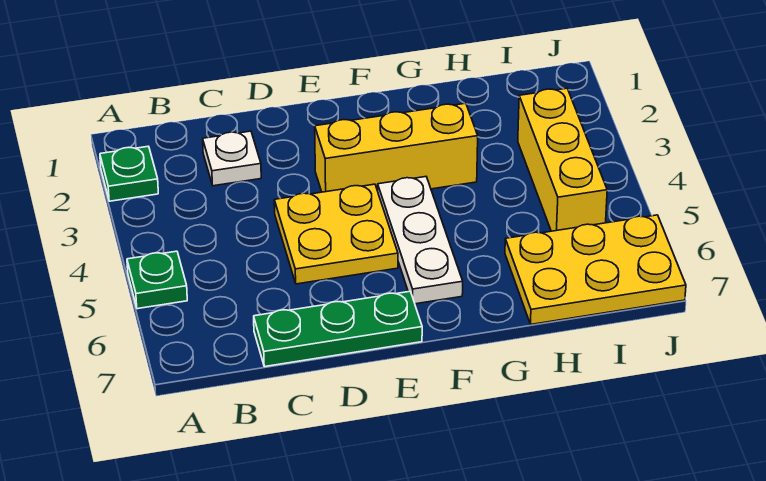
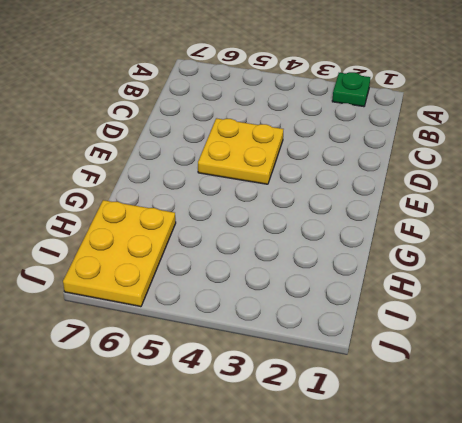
none -> green plate A5 level 1
none -> white plate C2 level 1

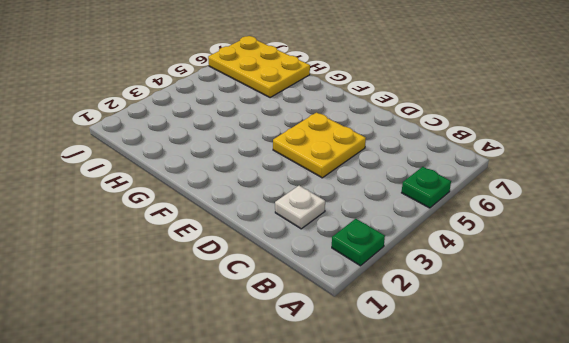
none -> green plate C7:E7 level 1
none -> yellow brick E3:G3 level 1

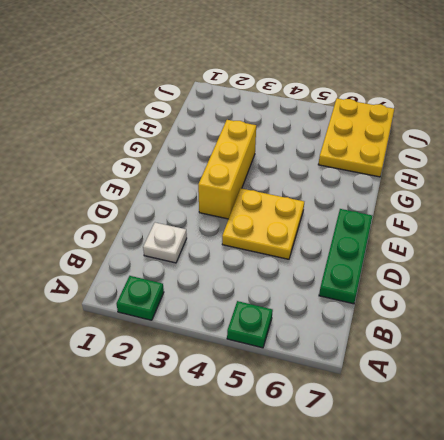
none -> white plate F4:F6 level 1
none -> yellow brick I3:I5 level 1

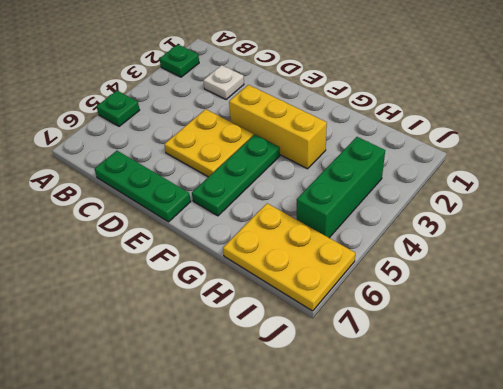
green plate F4:F6 level 1 -> white plate F4:F6 level 1
green brick I3:I5 level 1 -> yellow brick I3:I5 level 1

